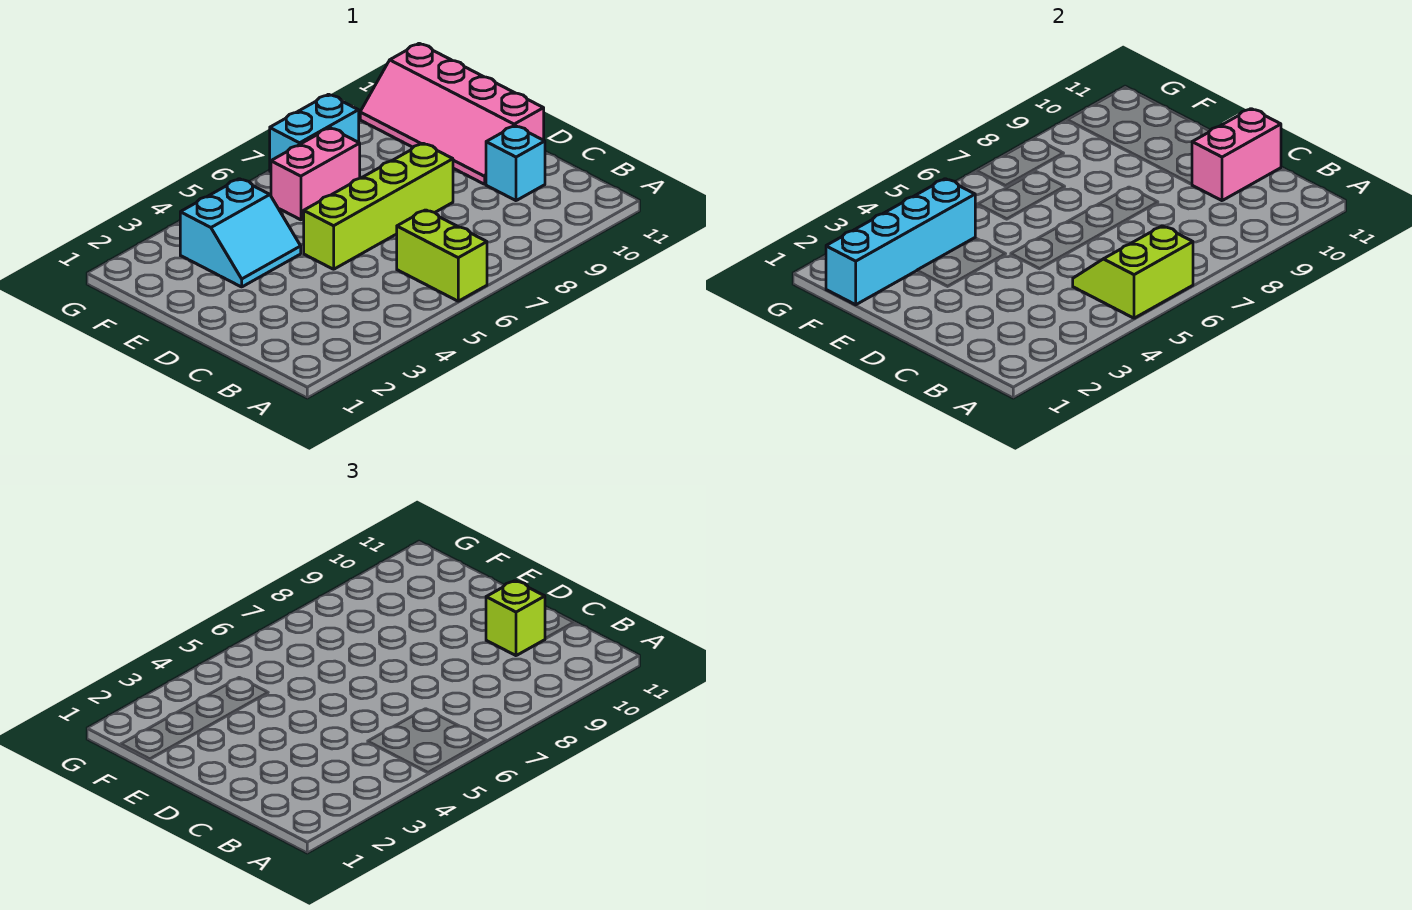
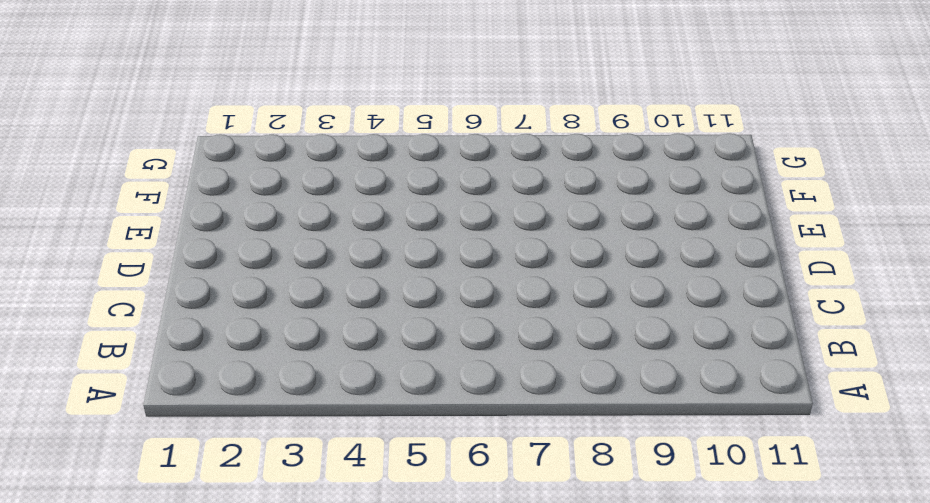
none -> lime brick A6:B6 level 1
none -> cyan brick C10 level 1

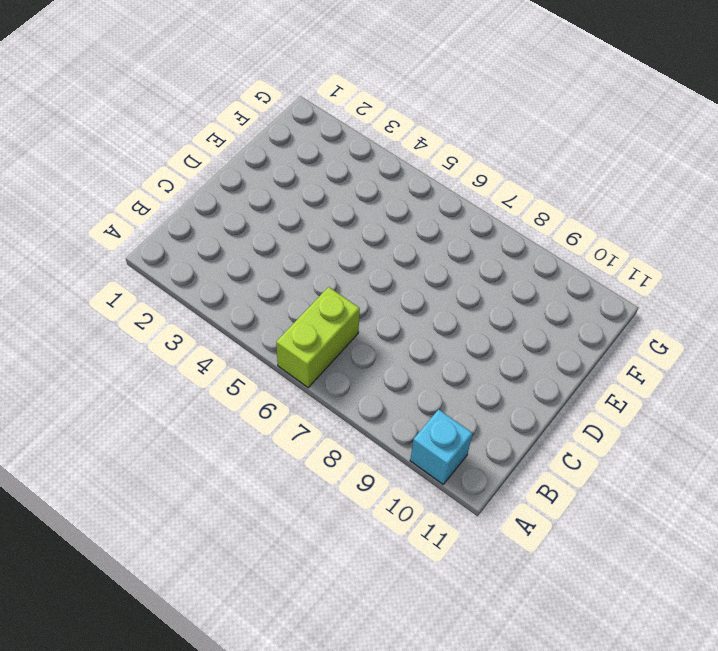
cyan brick A10 level 1 -> cyan brick C10 level 1
none -> lime brick D5:D8 level 1
none -> pink slope D10:G11 level 1 top 11

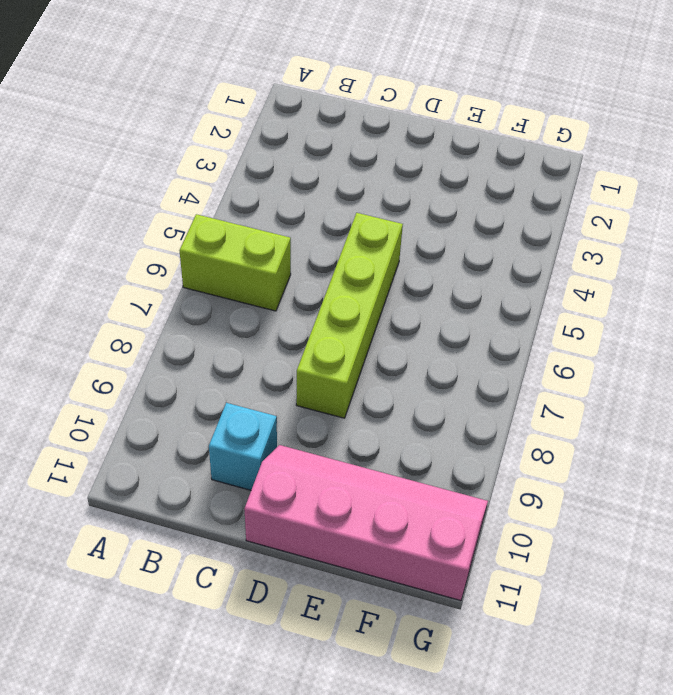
none -> cyan slope E3:F4 level 1 top F
none -> pink brick F6:F7 level 1

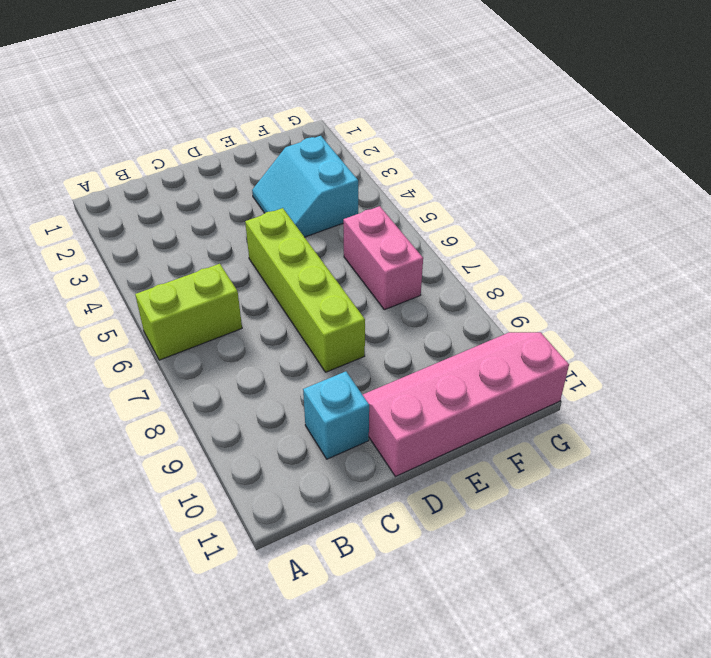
none -> cyan brick G7:G8 level 1
none -> lime slope A5:B6 level 2 top A

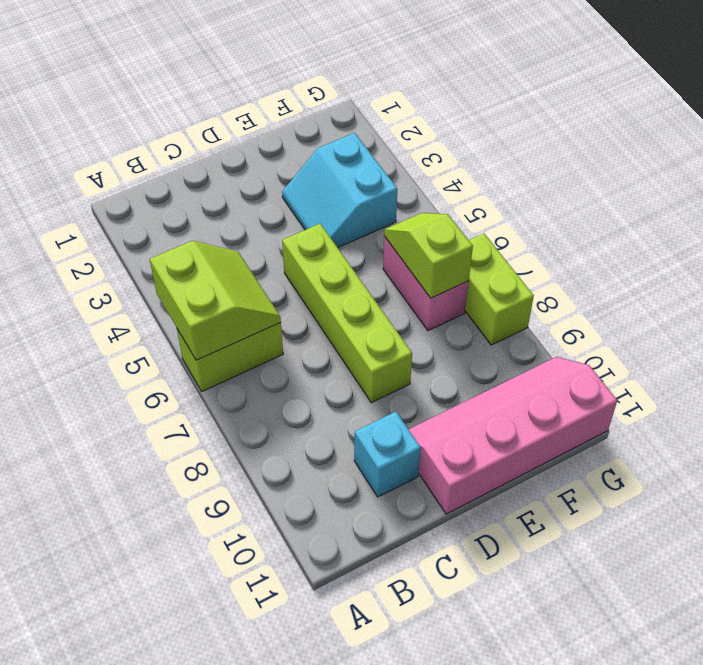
lime slope F6:F7 level 2 top 7 -> none
lime brick G7:G8 level 1 -> cyan brick G7:G8 level 1
none -> pink brick C10:C11 level 2
none -> cyan brick F1:F4 level 2

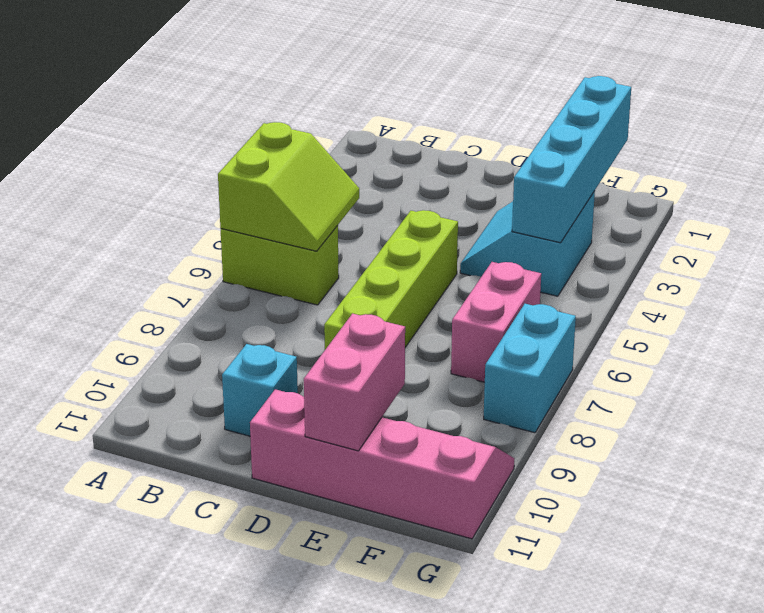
pink brick E10:E11 level 2 -> pink brick C10:C11 level 2
none -> lime brick C10 level 3

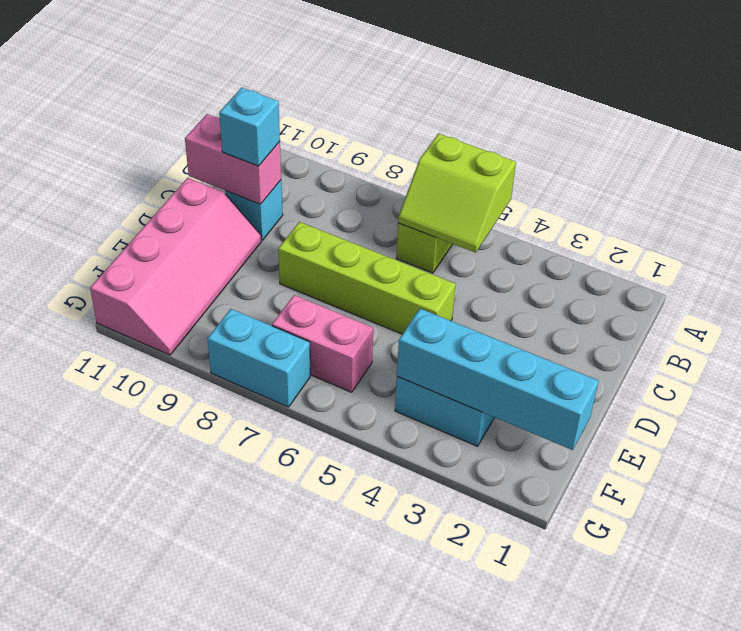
cyan brick C10 level 3 -> lime brick C10 level 3

